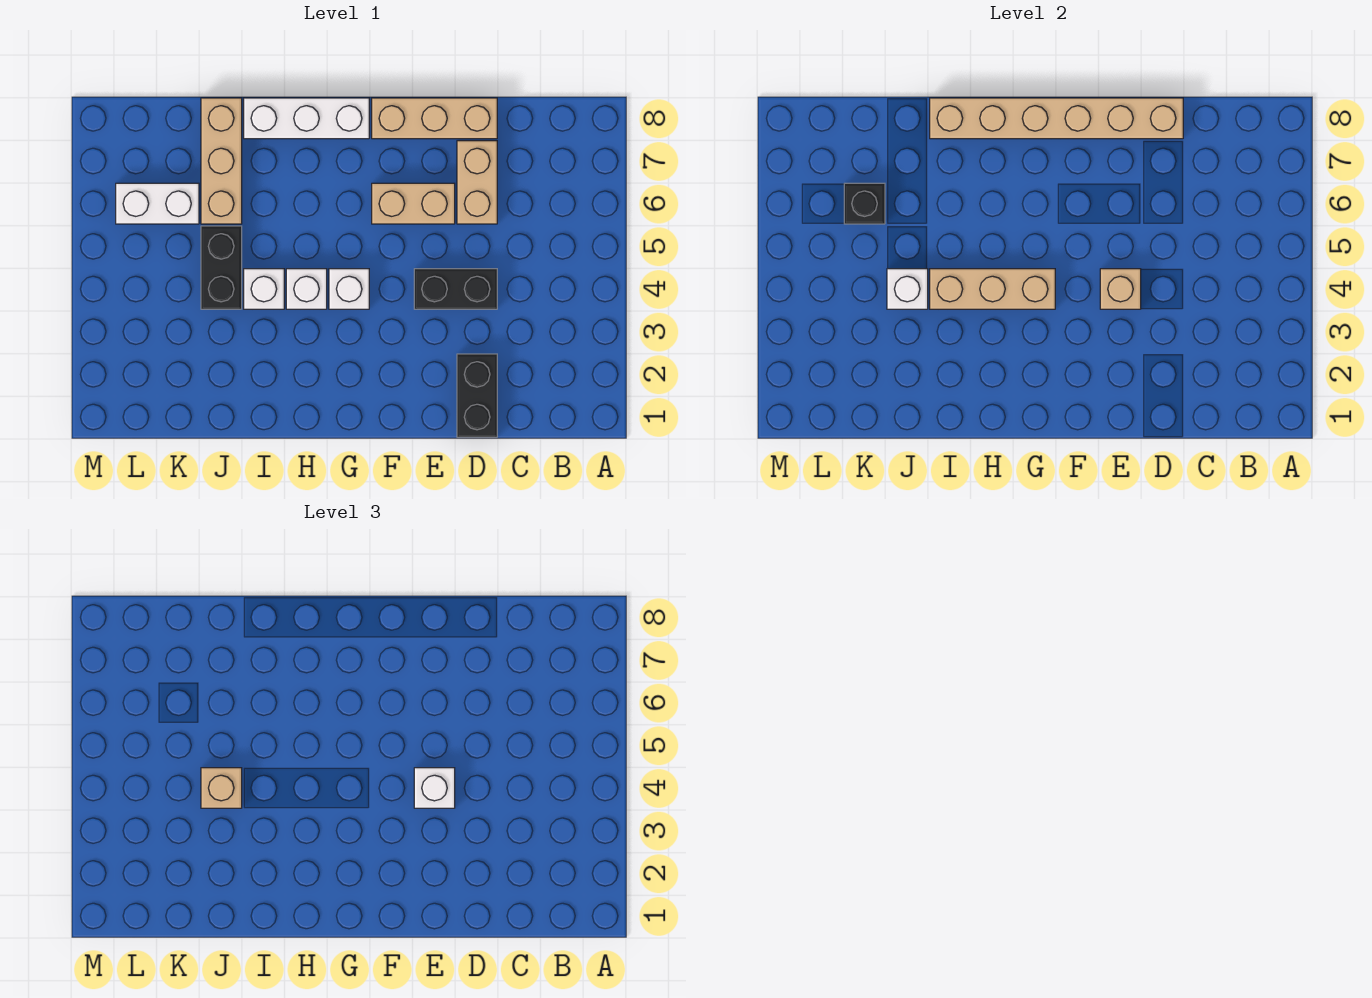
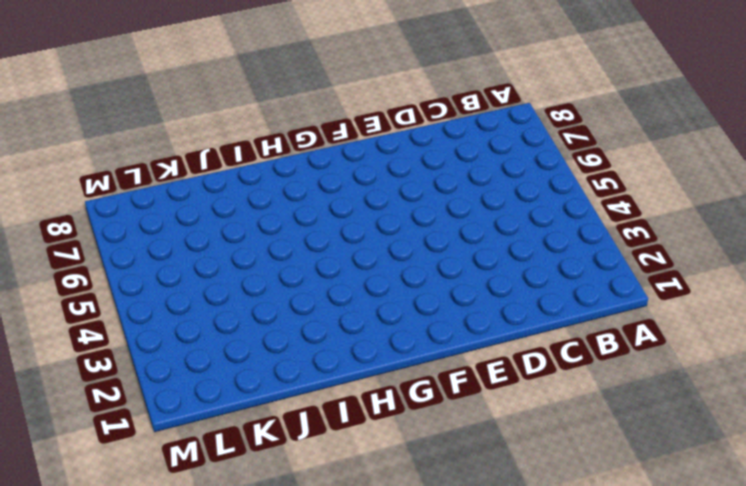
none -> black brick D1:D2 level 1
none -> black brick D4:E4 level 1
none -> tan brick D6:D7 level 1

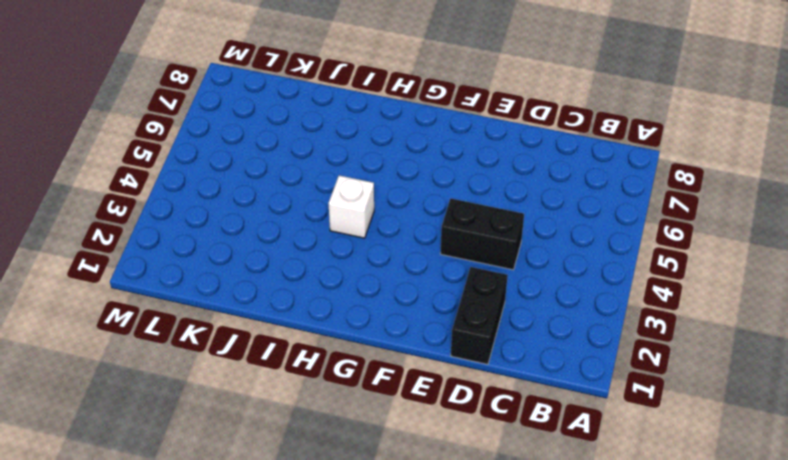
none -> tan brick D6:D7 level 1
none -> tan brick D8:F8 level 1
none -> tan brick E6:F6 level 1

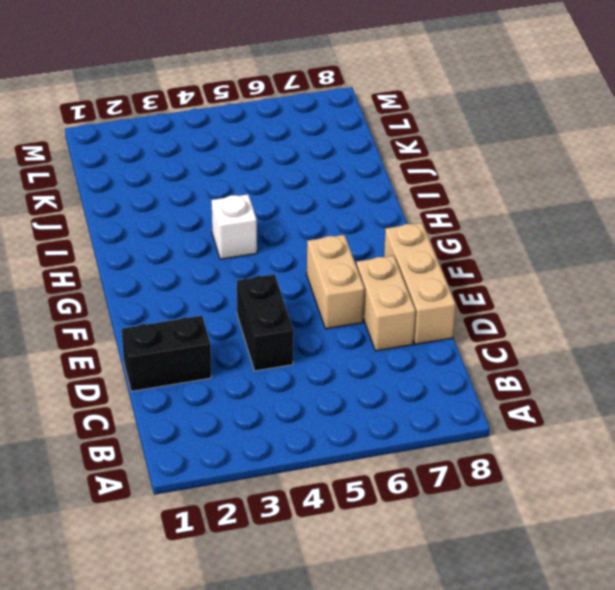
tan brick D7:E7 level 1 -> tan brick D6:D7 level 1
none -> white brick G4 level 1
none -> white brick G8:I8 level 1
none -> white brick I4 level 1

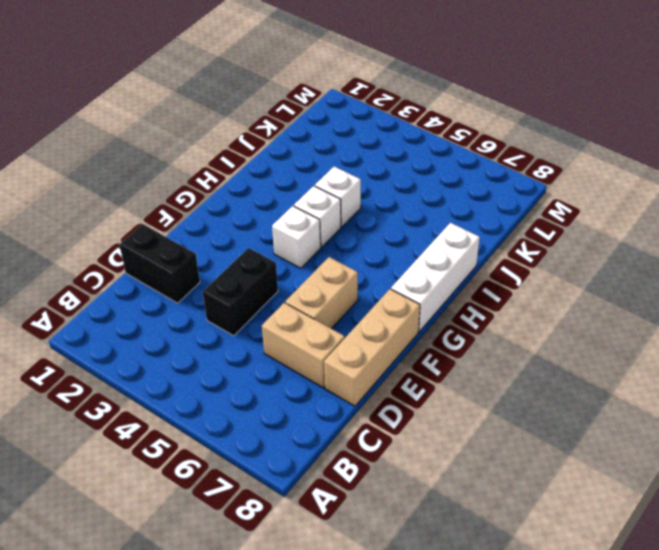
none -> black brick J4:J5 level 1
none -> tan brick J6:J8 level 1
none -> white brick K6:L6 level 1

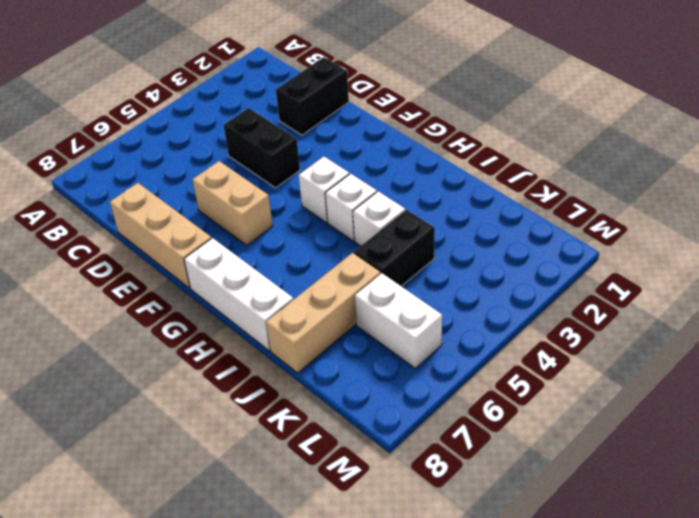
none -> tan brick D6:D7 level 1
none -> tan brick D8:I8 level 2
none -> tan brick E4 level 2

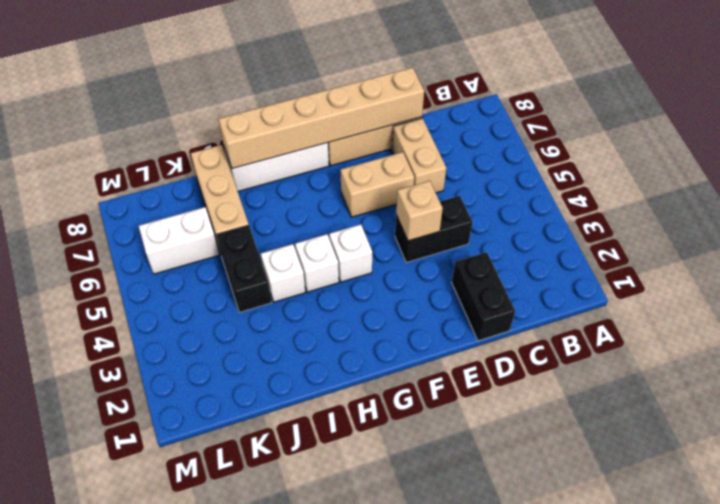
none -> tan brick G4:I4 level 2
none -> white brick J4 level 2
none -> black brick K6 level 2

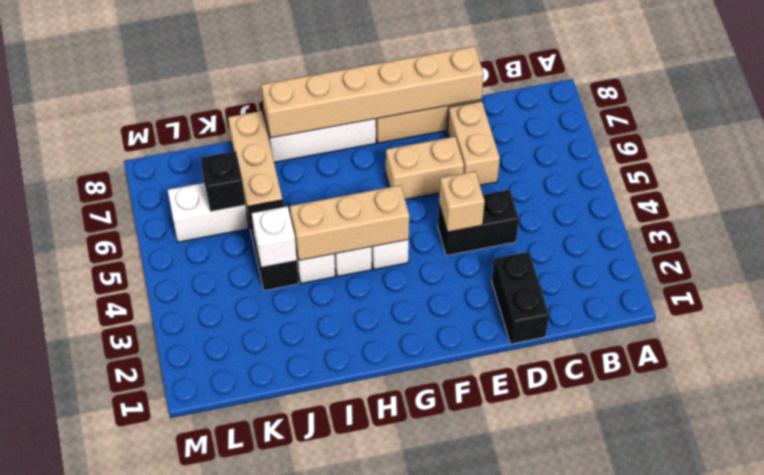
none -> white brick E4 level 3
none -> tan brick J4 level 3

